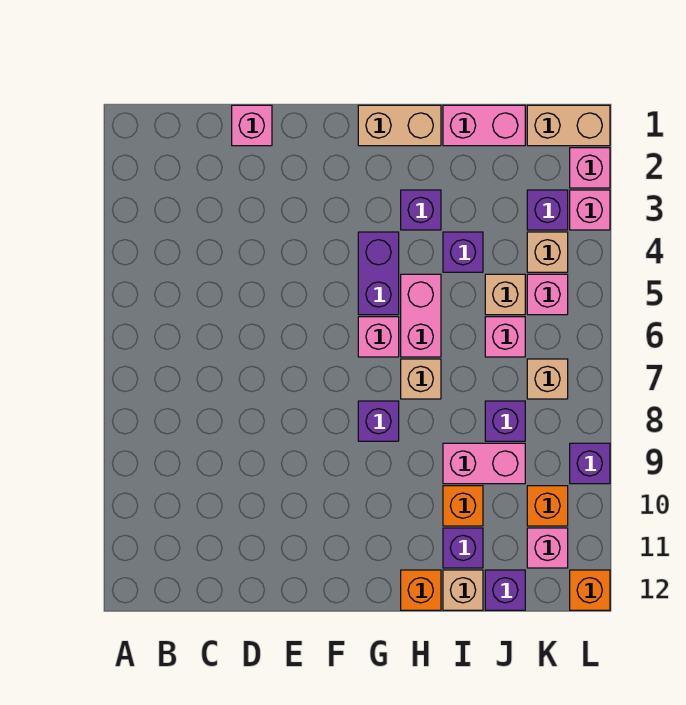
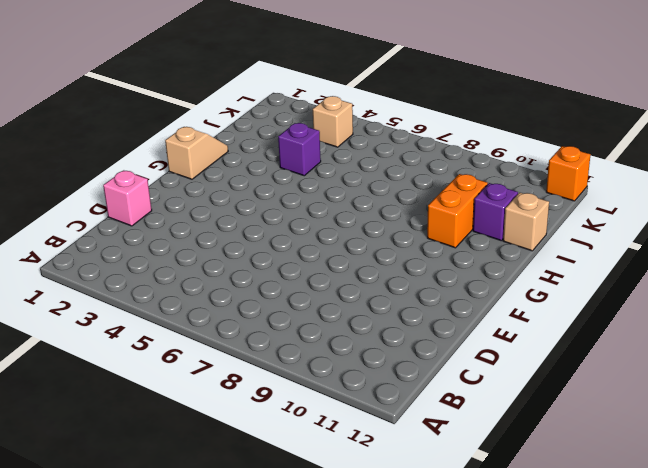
tan slope G1:H1 level 1 top G -> tan brick G1:H1 level 1
orange brick H10:I10 level 1 -> orange brick I10 level 1
none -> purple brick G4:G5 level 1
none -> pink brick G6 level 1
none -> purple brick G8 level 1
none -> purple brick H3 level 1

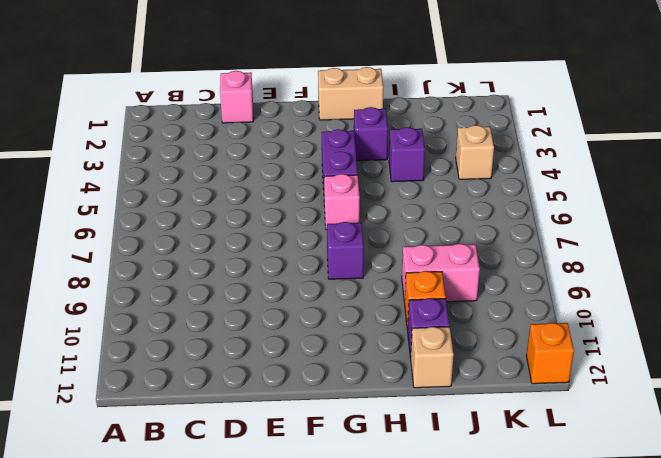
none -> pink brick H5:H6 level 1
none -> tan brick H7 level 1
none -> orange brick H12 level 1
none -> pink brick I1:J1 level 1

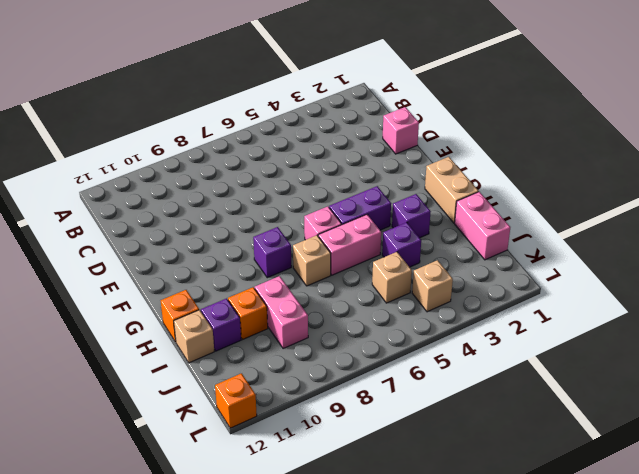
none -> pink brick J6 level 1
none -> purple brick J8 level 1
none -> purple brick J12 level 1
none -> tan brick K1:L1 level 1

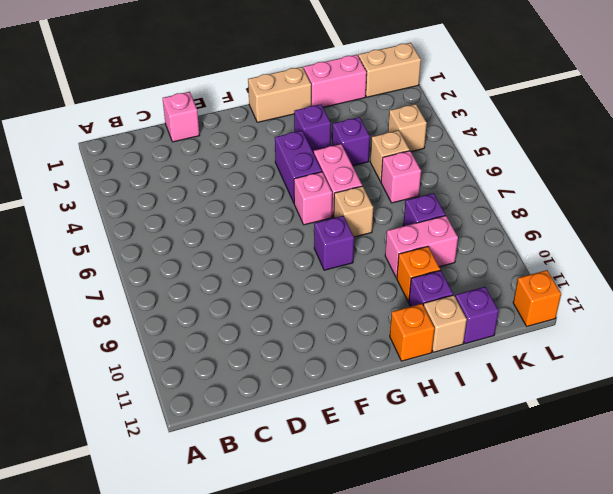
none -> purple brick K3 level 1
none -> pink brick K5 level 1
none -> tan brick K7 level 1
none -> orange brick K10 level 1

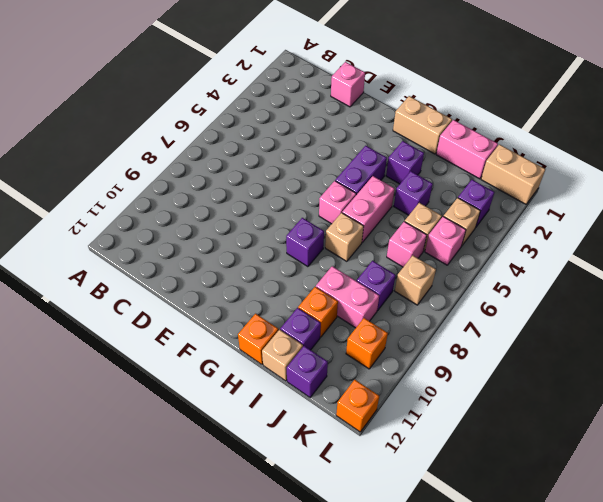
none -> pink brick K11 level 1
none -> pink brick L2 level 1
none -> pink brick L3 level 1
none -> purple brick L9 level 1

